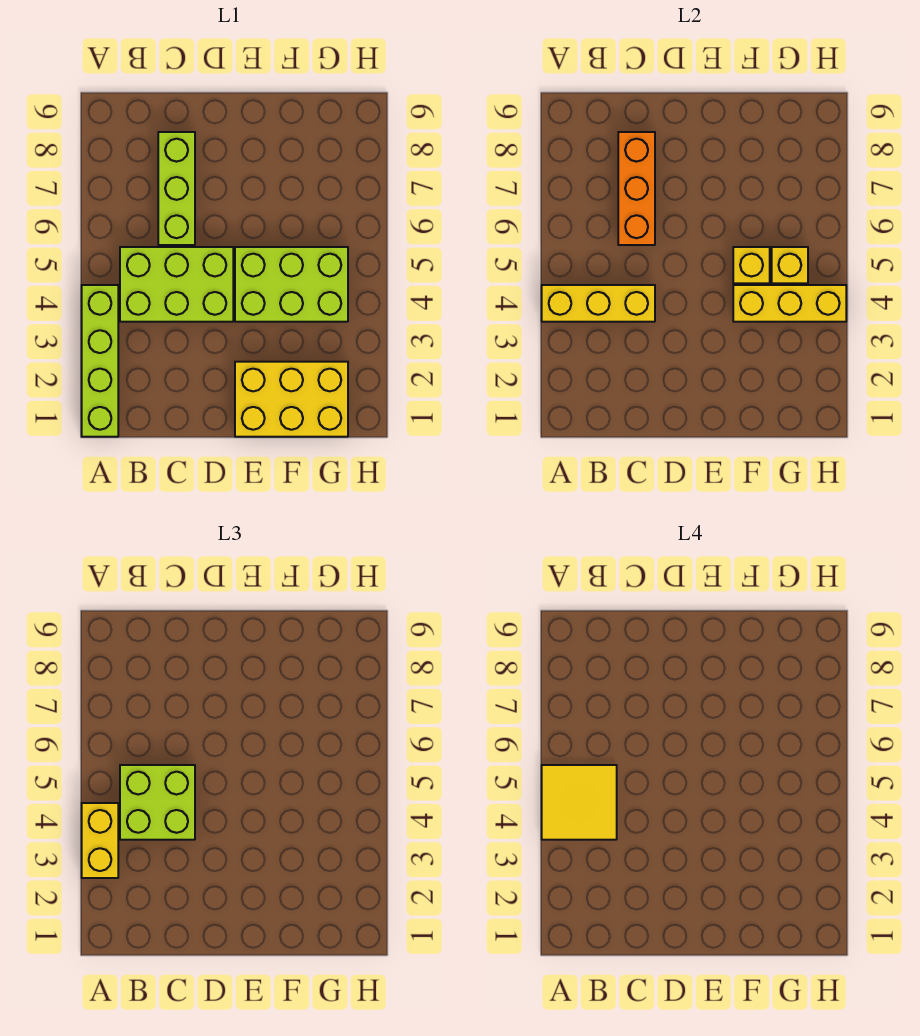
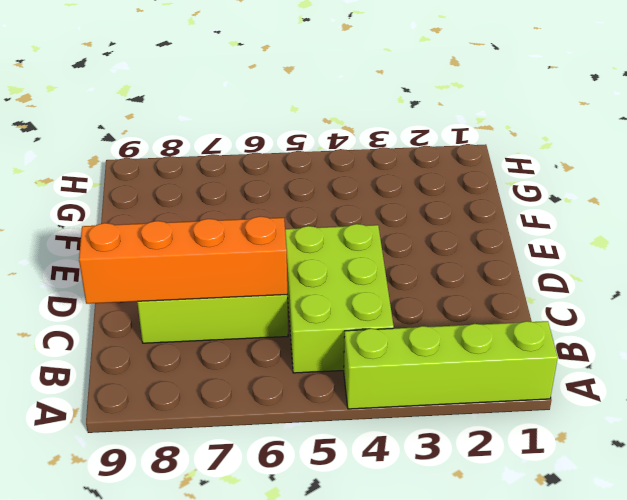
orange brick C6:C9 level 2 -> orange brick C6:C8 level 2
none -> yellow brick E1:G2 level 1
none -> lime brick E4:G5 level 1
none -> yellow brick A4:C4 level 2

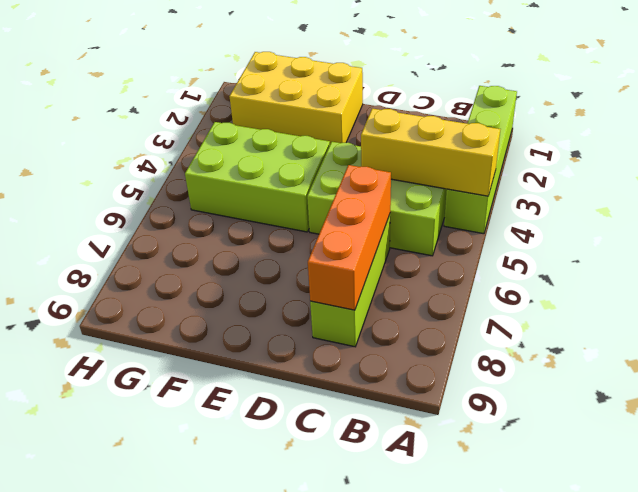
none -> yellow brick F4:H4 level 2
none -> yellow brick F5 level 2
none -> yellow brick G5 level 2

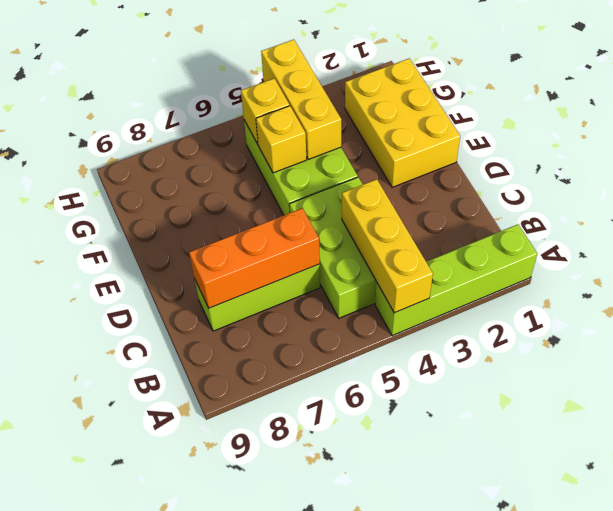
none -> yellow brick A3:A4 level 3
none -> lime brick B4:C5 level 3
none -> yellow tile A4:B5 level 4

